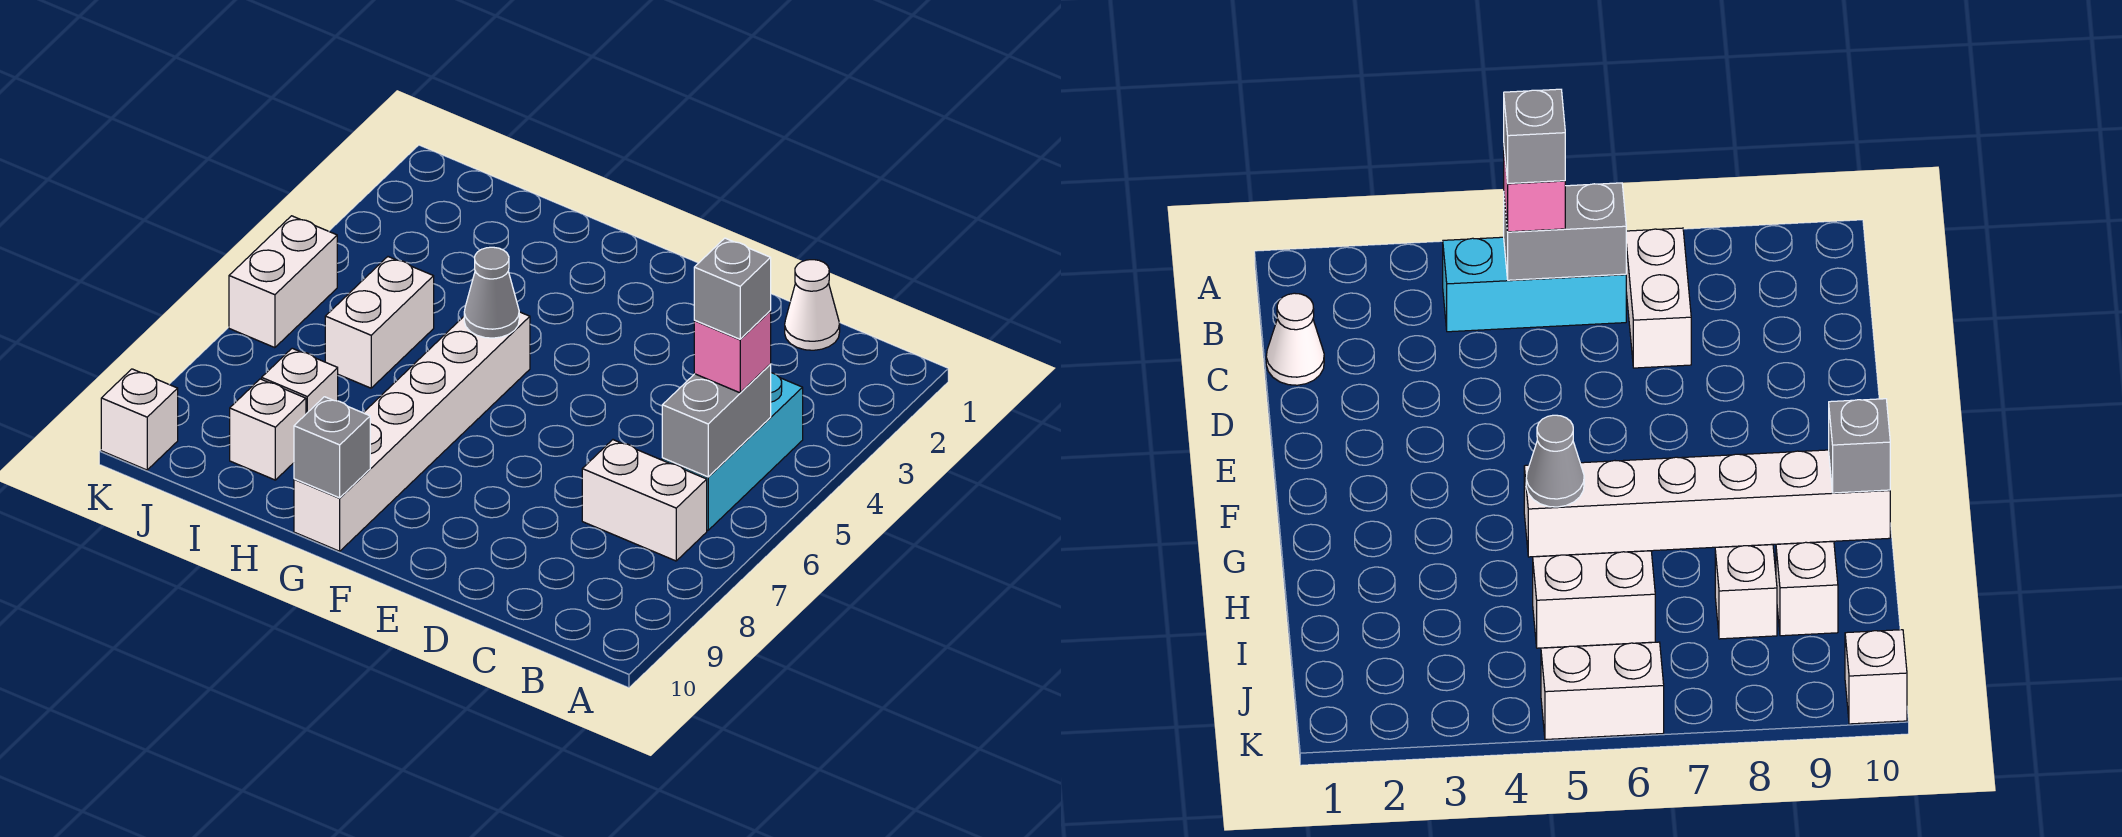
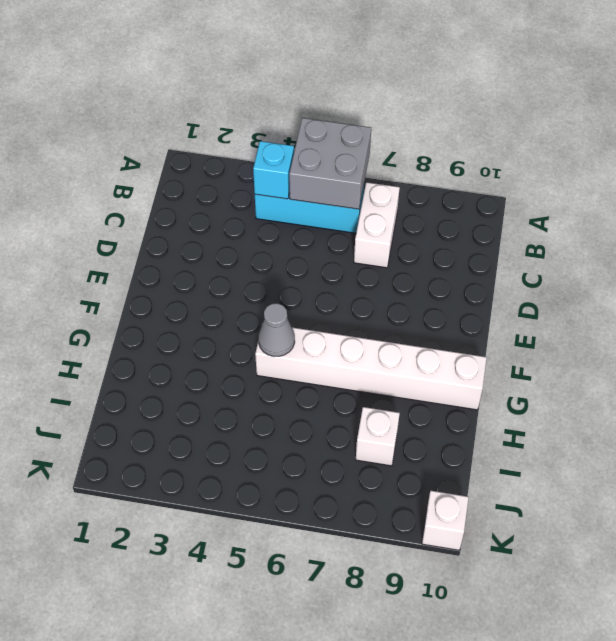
grey brick A5:B6 level 2 -> grey brick B5:B6 level 2
cyan brick B4 level 2 -> none
none -> white cone C1 level 1
none -> white brick I5:I6 level 1
none -> white brick I9 level 1

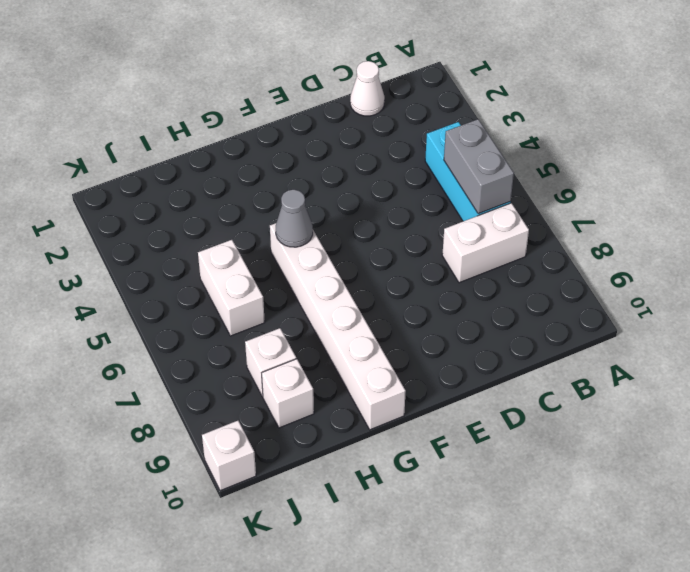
none -> white brick K5:K6 level 1
none -> grey brick G10 level 2
none -> pink brick B5 level 3

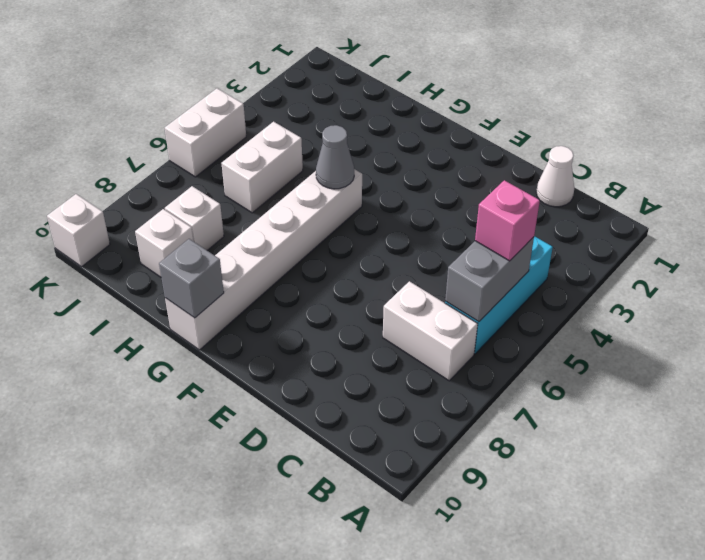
none -> grey brick B5 level 4

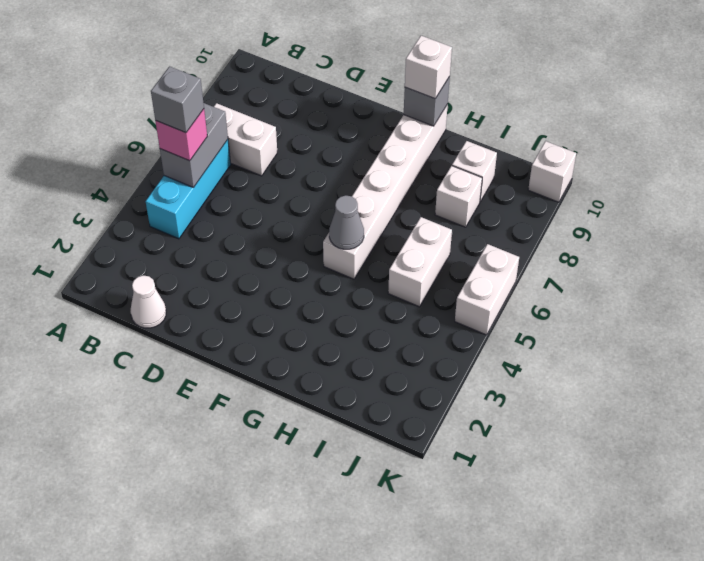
white brick G10 level 3 -> none

